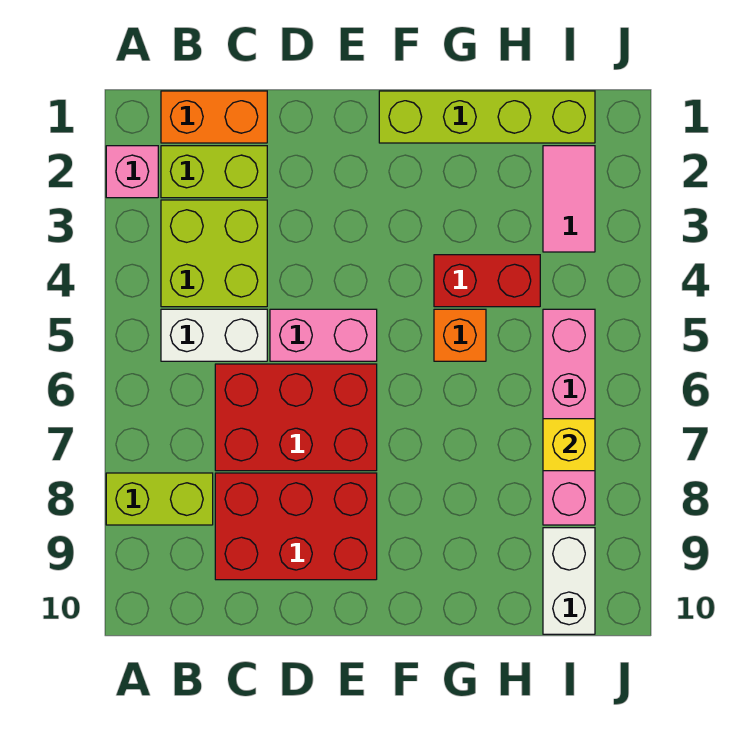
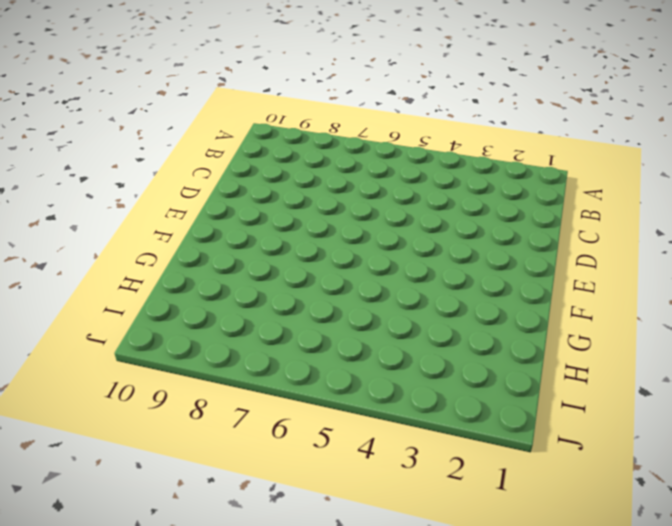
none -> pink brick A2 level 1
none -> lime brick A8:B8 level 1
none -> orange brick B1:C1 level 1

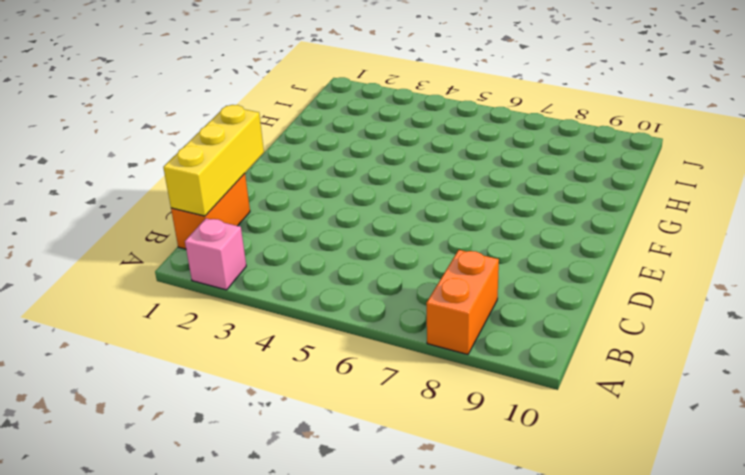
orange brick A8:B8 level 1 -> lime brick A8:B8 level 1
yellow brick B1:D1 level 2 -> none
none -> lime brick B2:C2 level 1
none -> lime brick B3:C4 level 1
none -> white brick B5:C5 level 1

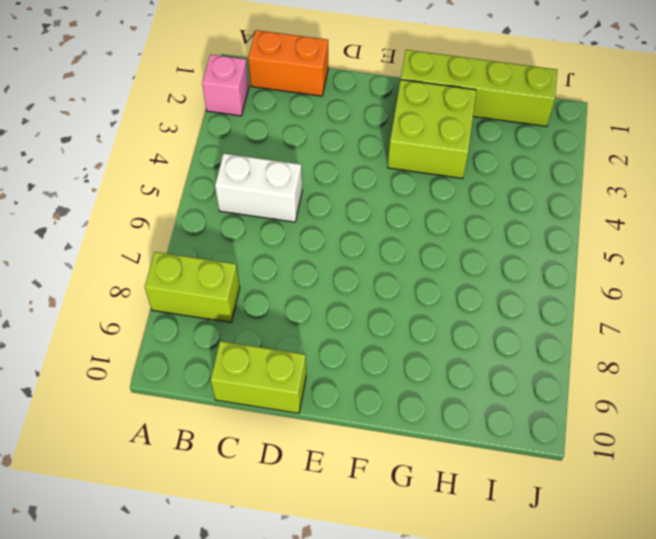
lime brick C10:D10 level 1 -> lime brick B2:C2 level 1
lime brick F2:G3 level 1 -> lime brick B3:C4 level 1
none -> red brick C6:E7 level 1
none -> red brick C8:E9 level 1
none -> pink brick D5:E5 level 1

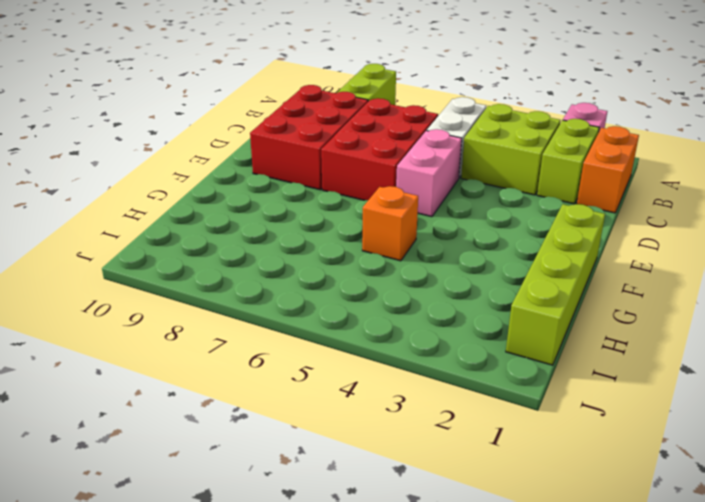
none -> red brick G4:H4 level 1
none -> pink tile I2:I3 level 1
none -> pink brick I5:I8 level 1

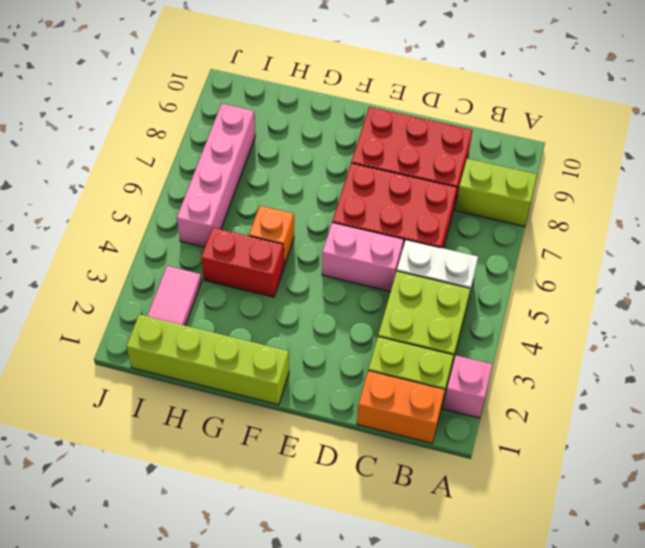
none -> white brick I9:I10 level 1
none -> yellow brick I7 level 2

